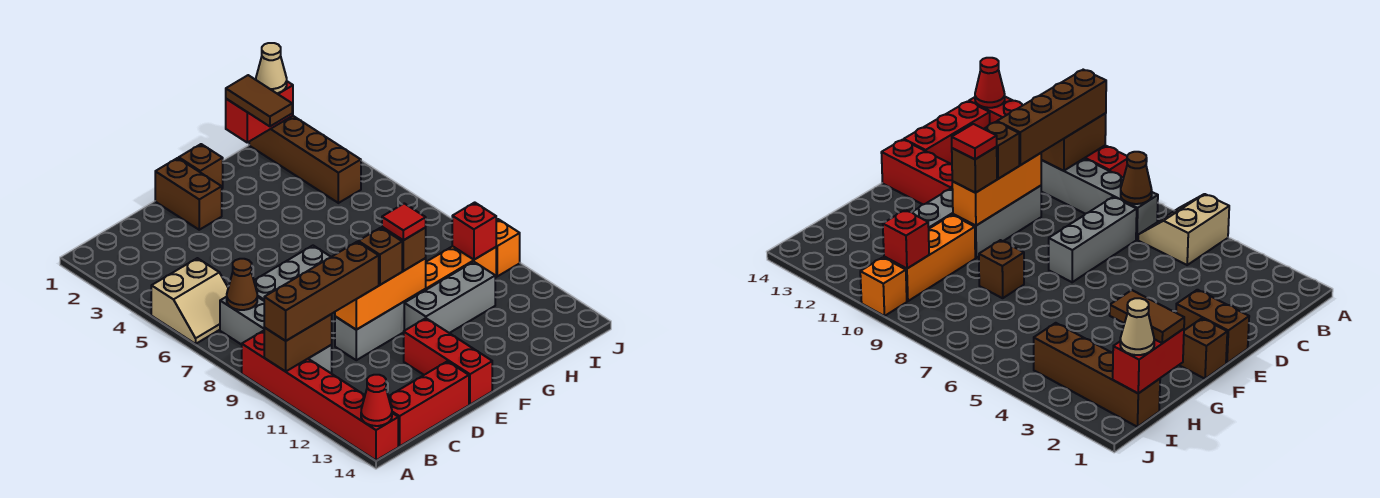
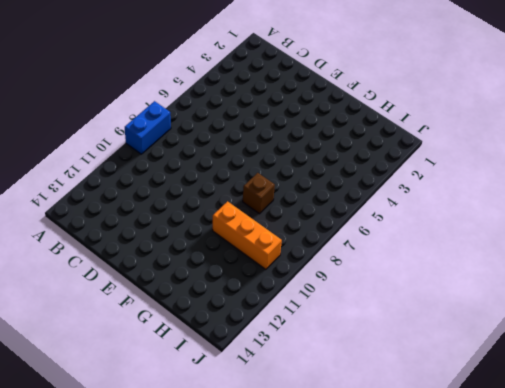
blue brick A8:A9 level 1 -> red brick A9:A14 level 1
none -> tan slope A5:B6 level 1 top 5
none -> grey brick B7:B10 level 1
none -> red brick B14:D14 level 1

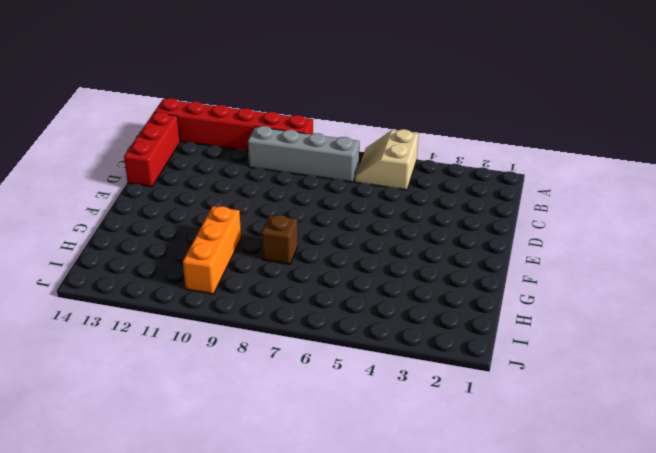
none -> grey brick C7:E7 level 1
none -> grey brick D10:F10 level 1
none -> brown brick E1:E2 level 1

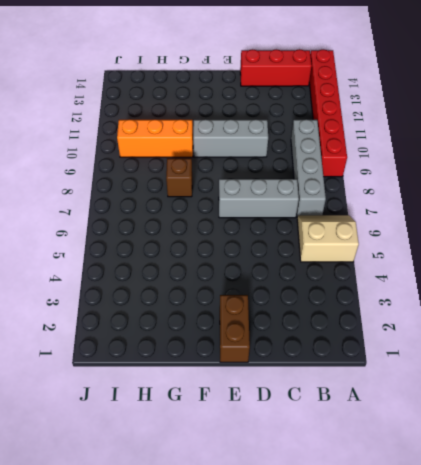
none -> red brick E12:E14 level 1
none -> brown brick F1 level 1
none -> grey brick F11:H11 level 1

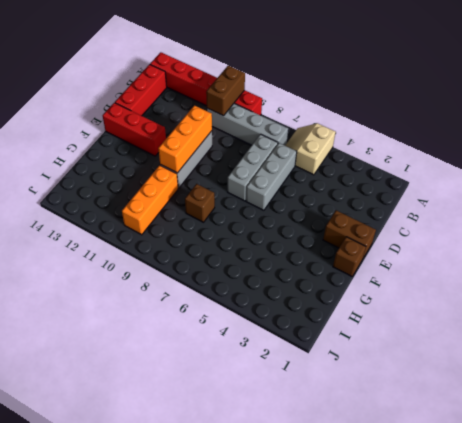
grey brick C6:E6 level 1 -> grey brick F11:H11 level 1
none -> brown brick I1:I4 level 1
none -> orange brick J10 level 1
none -> red cone A14 level 2

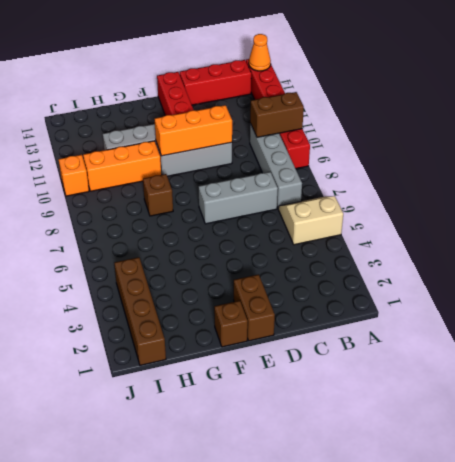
orange cone A14 level 2 -> red cone A14 level 2
none -> brown cone B7 level 2
none -> red brick H1:I1 level 2
none -> red brick I10 level 2

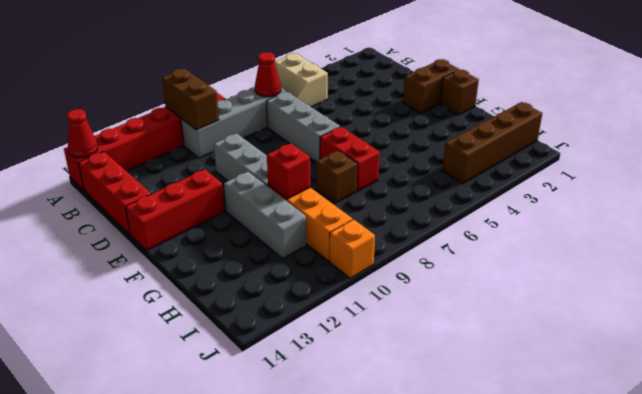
red cone B7 level 2 -> brown cone B7 level 2
red brick F7:G7 level 1 -> red brick H1:I1 level 2
red brick G10 level 2 -> red brick I10 level 2
none -> orange brick D10:F10 level 2
none -> brown brick A10:D10 level 3
none -> brown brick E10 level 3

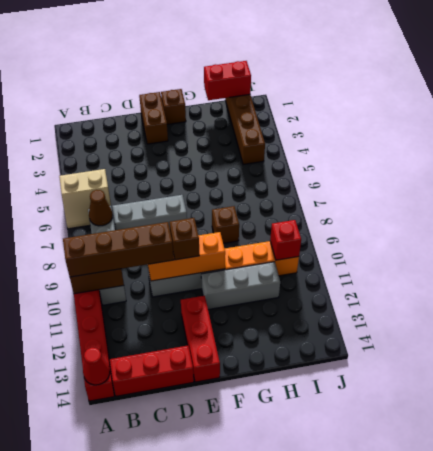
none -> orange brick J10 level 1
none -> brown brick F10 level 3
none -> brown tile H1:H2 level 3

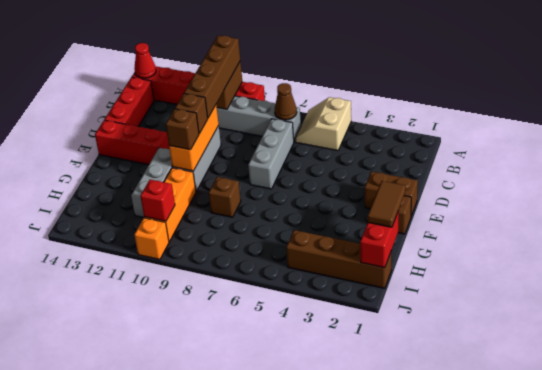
brown tile G1:H1 level 3 -> brown tile H1:H2 level 3
none -> tan cone I1 level 3
none -> red tile F10 level 4

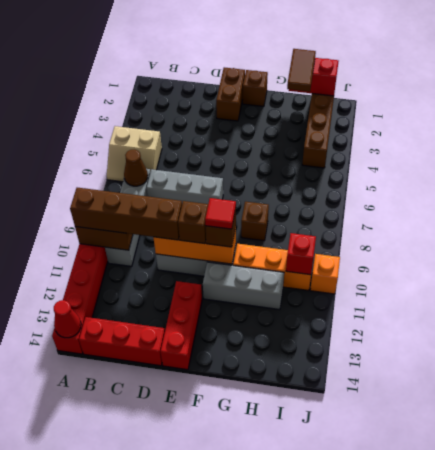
none -> tan cone I1 level 3

